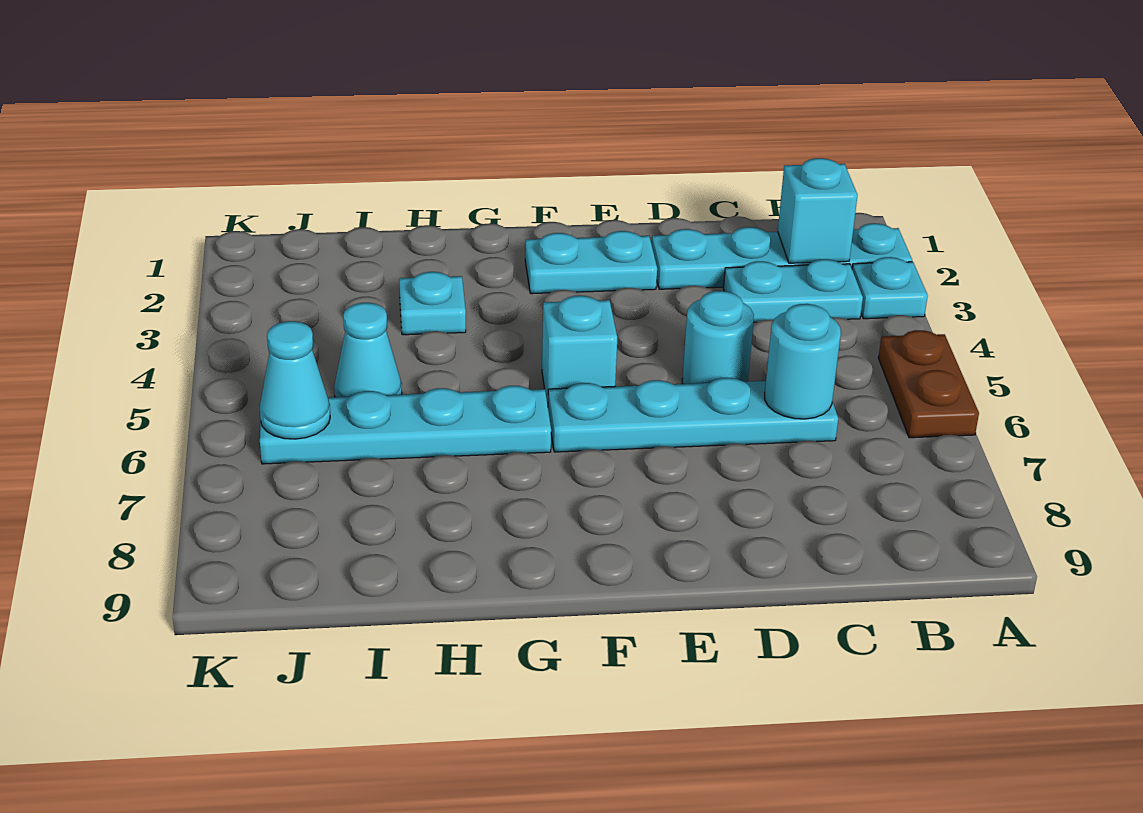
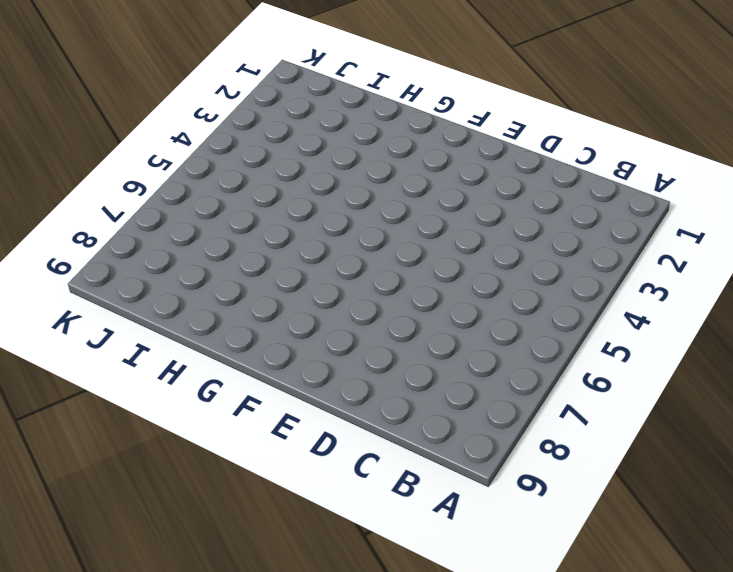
none -> cyan plate A2:D2 level 1
none -> cyan plate A3 level 1
none -> brown plate A5:A6 level 1

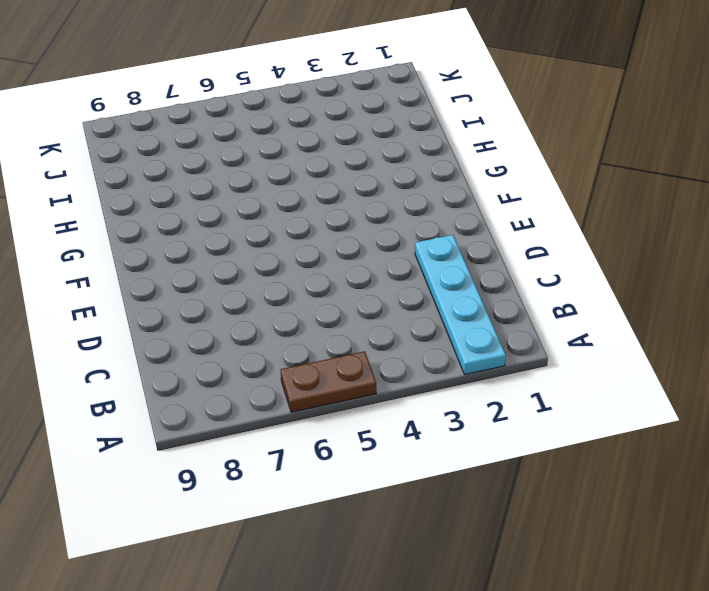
none -> cyan plate A3 level 1
none -> cyan plate B3:C3 level 1
none -> cyan plate C6:F6 level 1

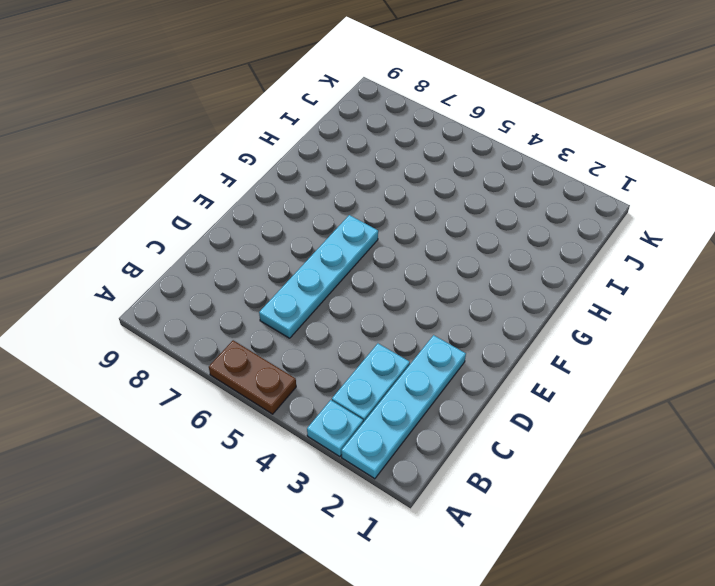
none -> cyan round brick D5 level 1
none -> cyan plate E2:F2 level 1
none -> cyan brick F5 level 1

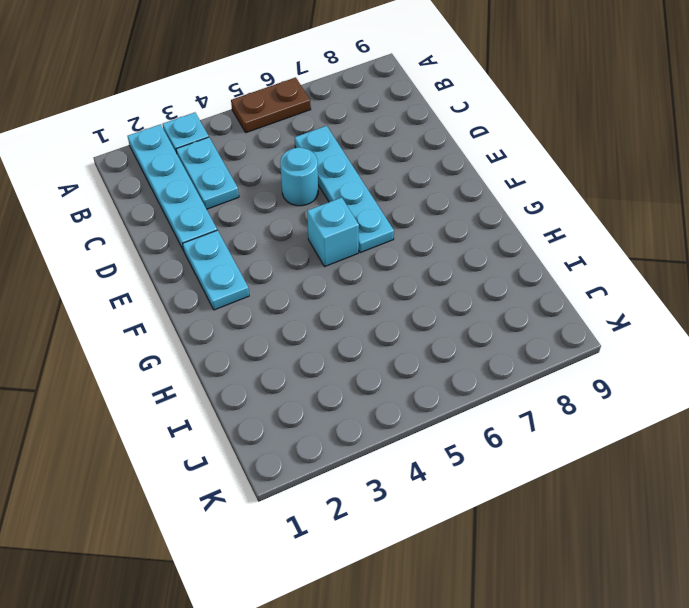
none -> cyan plate G6:J6 level 1
none -> cyan plate H3 level 1
none -> cyan cone I5 level 1

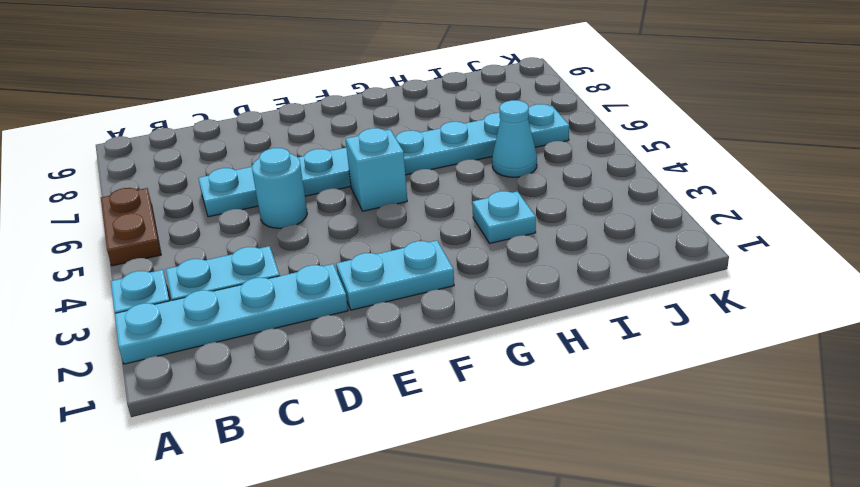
none -> cyan brick B2 level 2
none -> cyan round brick C6 level 2
none -> cyan cone J6 level 2

